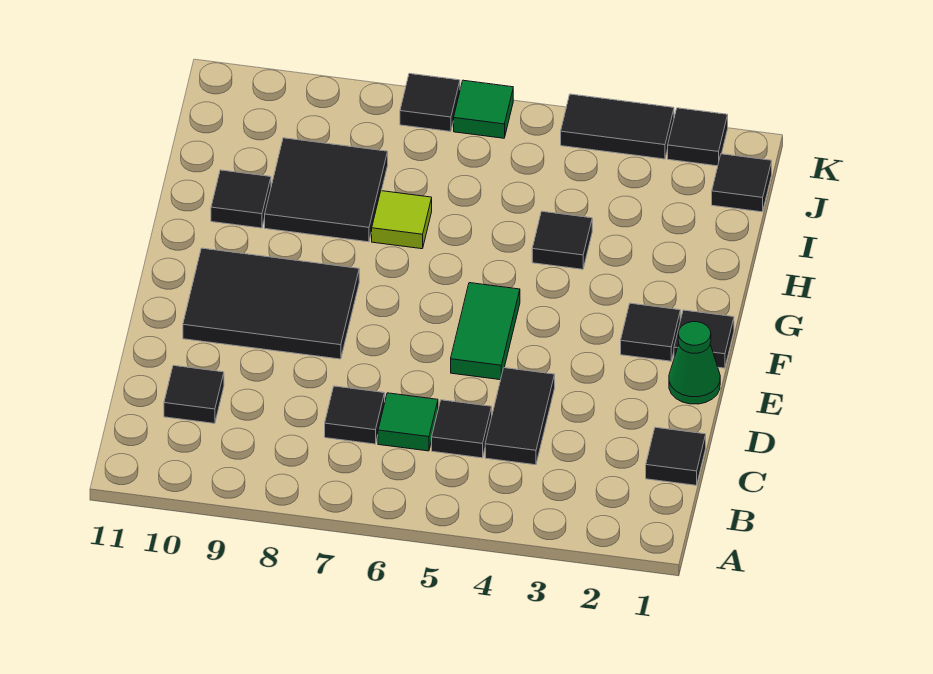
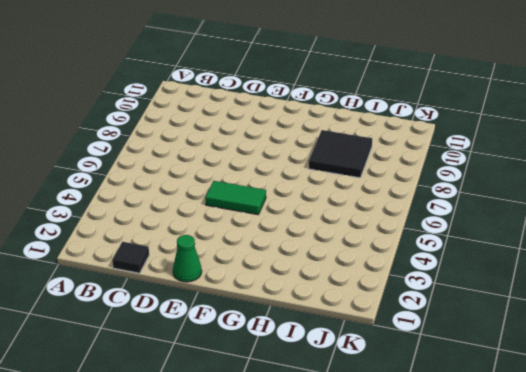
none -> black tile C4:D4 level 1
none -> black tile C5 level 1
none -> green tile C6 level 1

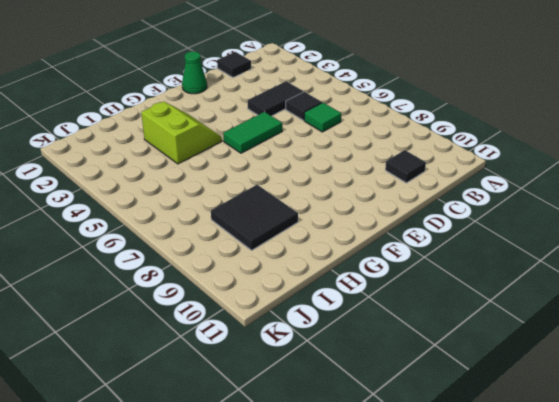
lime slope G3:H4 level 1 top H -> black tile H4 level 1
none -> black tile C7 level 1
none -> black tile E8:F10 level 1
none -> black tile F1 level 1

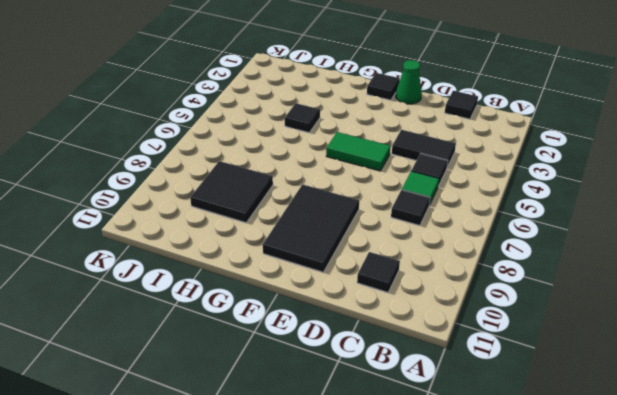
none -> black tile F2 level 1
none -> lime tile H7 level 1
none -> black tile H10 level 1

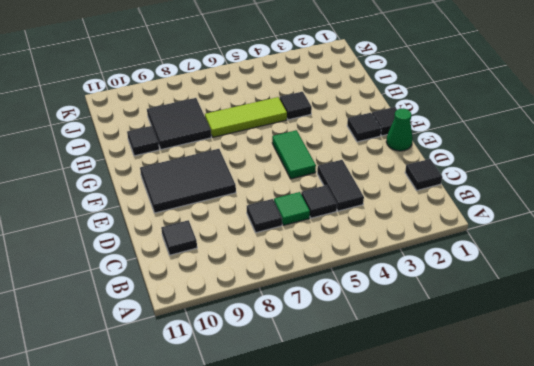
lime tile H5:H7 level 1 -> lime tile H7 level 1
none -> black tile J1 level 1
none -> black tile K2 level 1
none -> black tile K3:K4 level 1

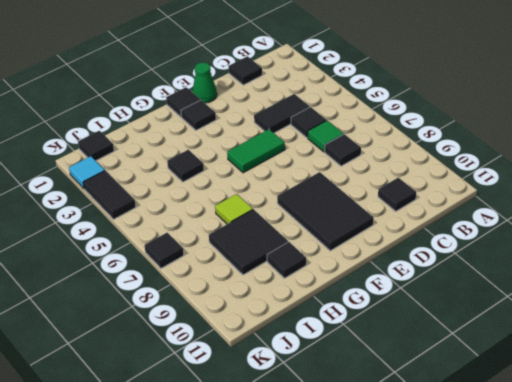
cyan tile K2 level 1 -> black tile K2 level 1
none -> green tile K6 level 1

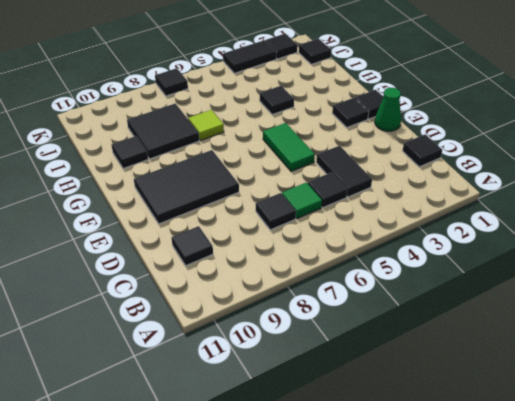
none -> green tile K6 level 1

